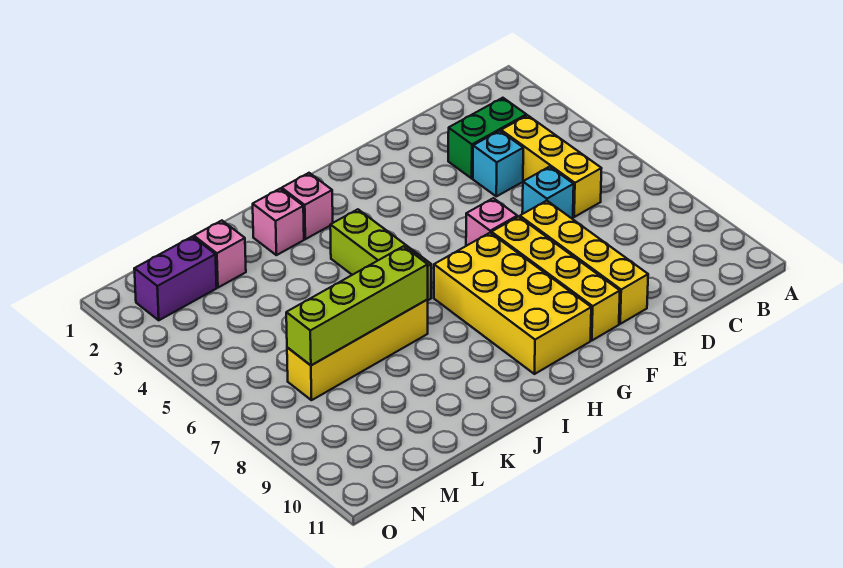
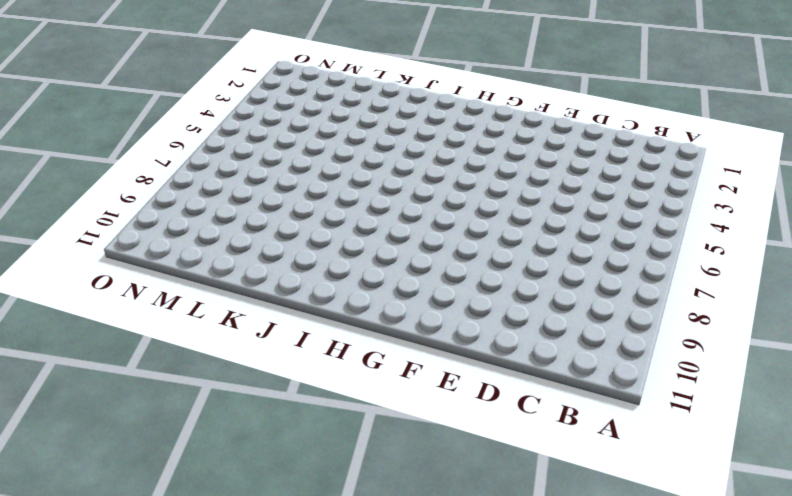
none -> green brick C3:D3 level 1
none -> yellow brick C4:C6 level 1
none -> cyan brick D4 level 1

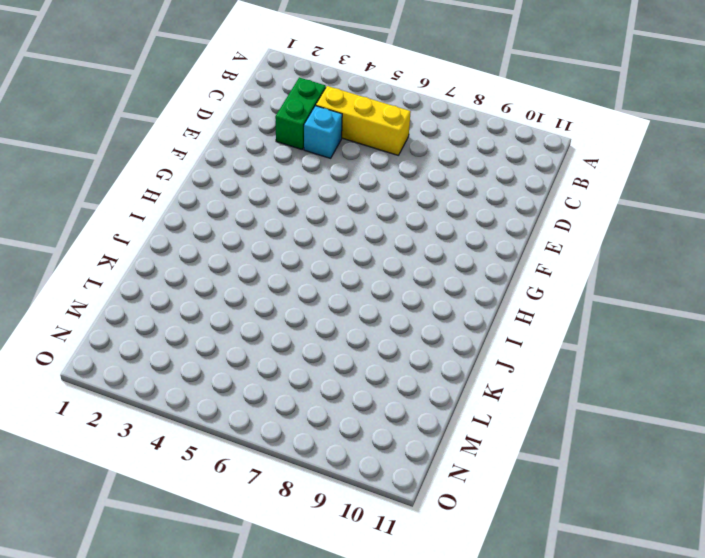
none -> cyan brick D6 level 1
none -> yellow brick E7:E10 level 1
none -> pink brick F6 level 1

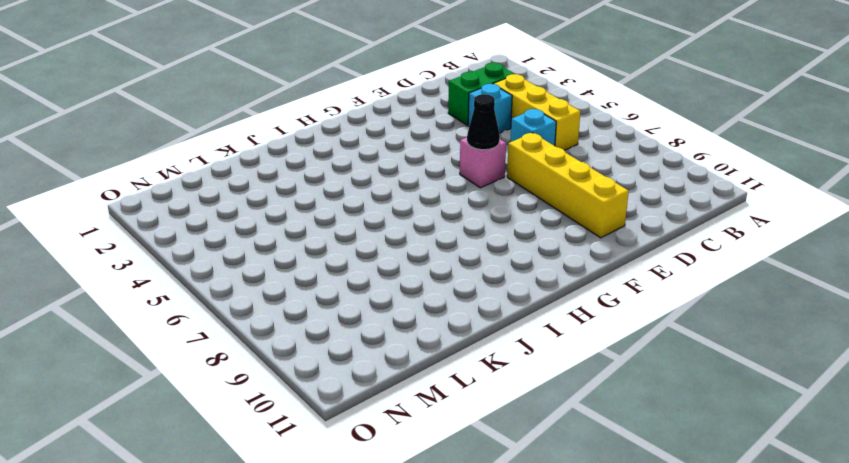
black cone F6 level 2 -> none
none -> yellow brick F7:F10 level 1
none -> yellow brick G7:H10 level 1
none -> pink brick I2 level 1

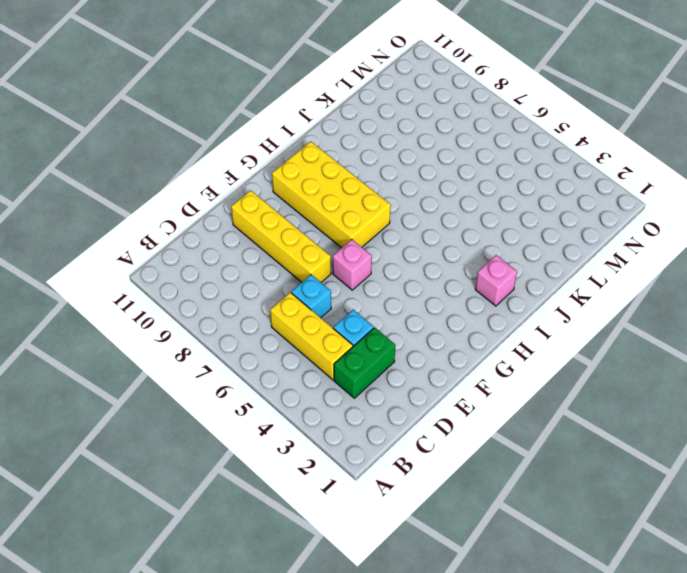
none -> yellow brick F7:F10 level 1
none -> lime brick I4:I6 level 1
none -> pink brick J2 level 1

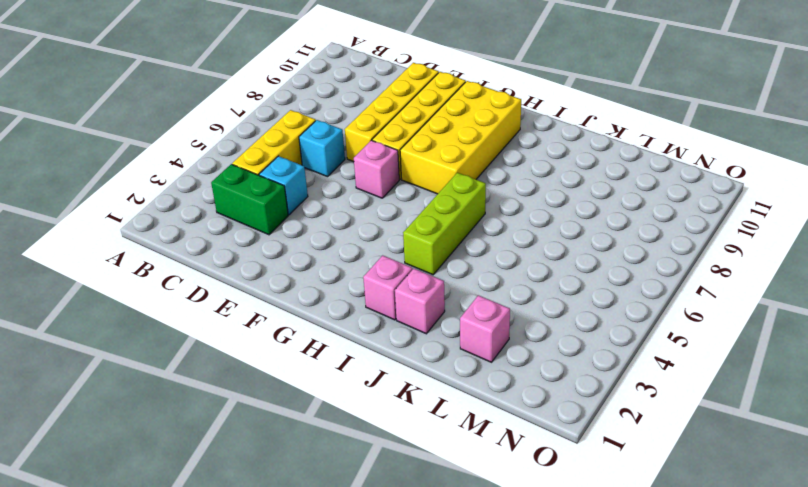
none -> yellow brick J7:M7 level 1
none -> purple brick M2:N2 level 1
none -> lime brick J7:M7 level 2

